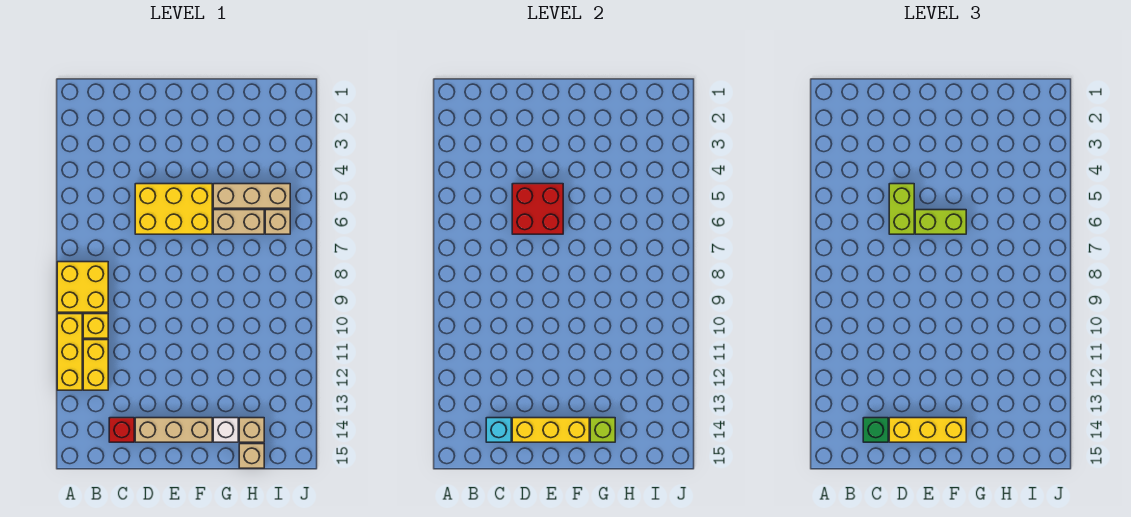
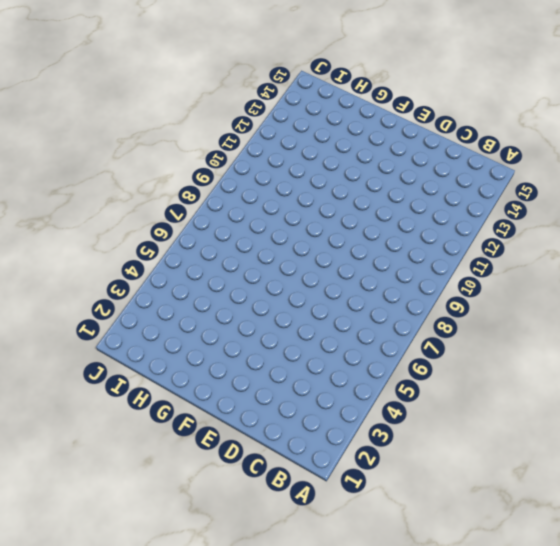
none -> yellow brick A8:B9 level 1
none -> yellow brick A10:A12 level 1
none -> yellow brick B10 level 1

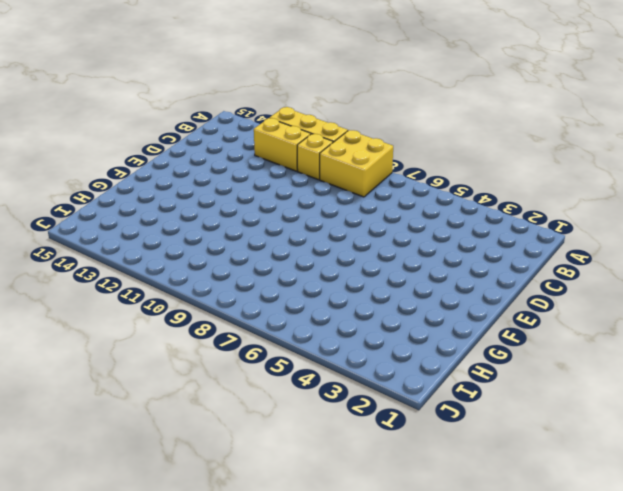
none -> red brick C14 level 1
none -> yellow brick D5:F6 level 1
none -> tan brick D14:F14 level 1

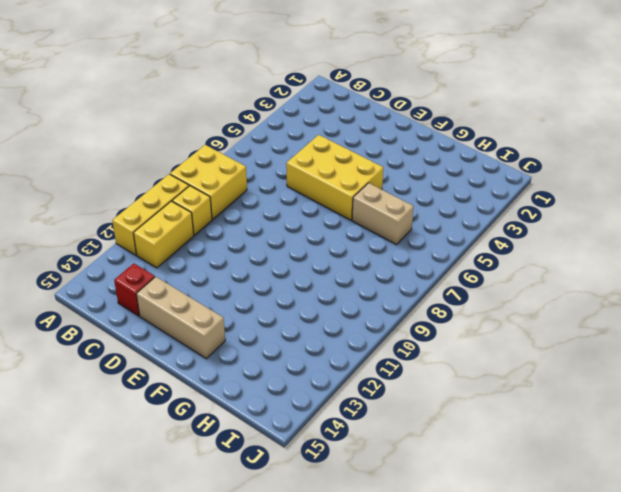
none -> tan brick G5:I5 level 1
none -> white brick G14 level 1
none -> tan brick H14 level 1

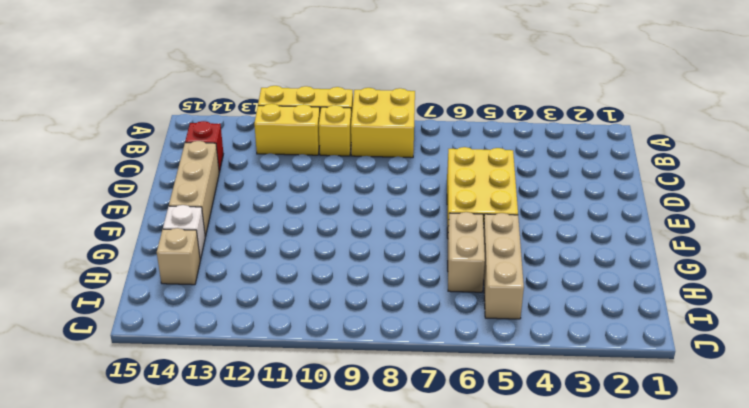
none -> tan brick H15 level 1
none -> tan brick I6 level 1
none -> cyan brick C14 level 2

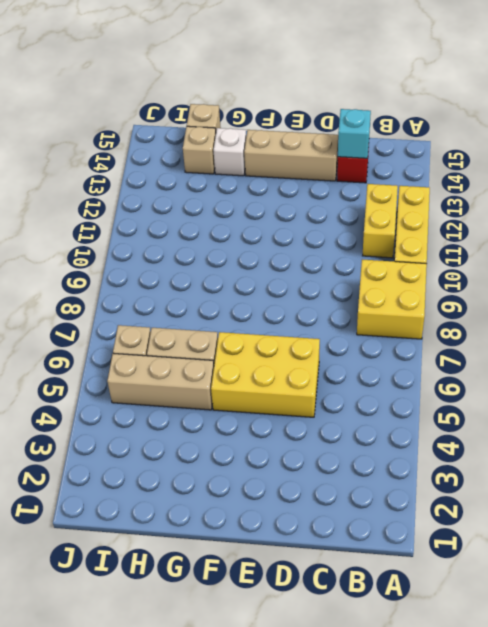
none -> yellow brick B10 level 1
none -> red brick D5:E6 level 2
none -> yellow brick D14:F14 level 2

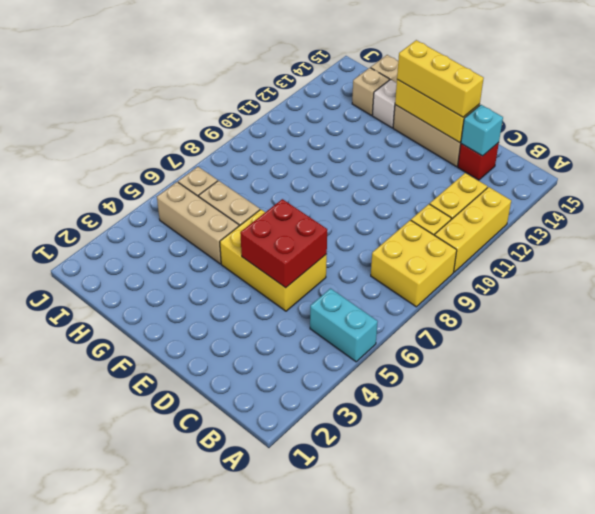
cyan brick A5:B5 level 1 -> none
none -> lime brick G14 level 2
none -> green brick C14 level 3
none -> lime brick D5:D6 level 3

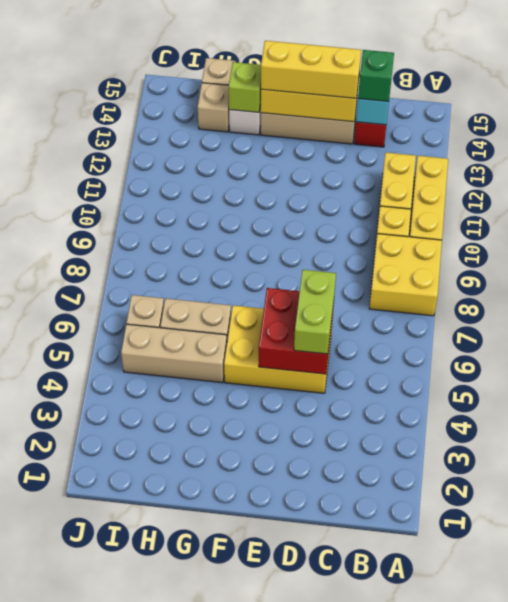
none -> lime brick E6:F6 level 3

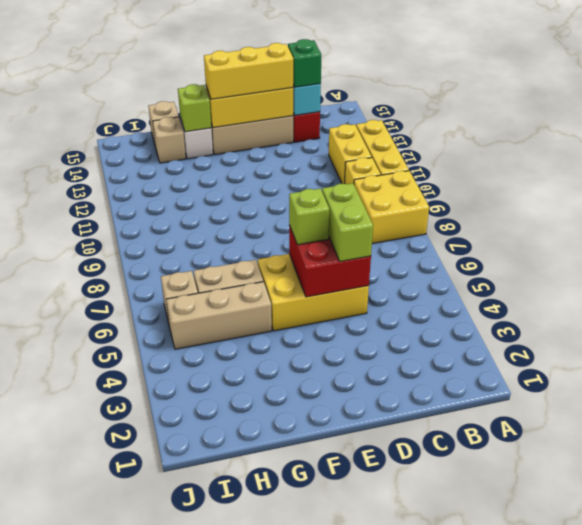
lime brick E6 level 3 -> lime brick E6:F6 level 3

